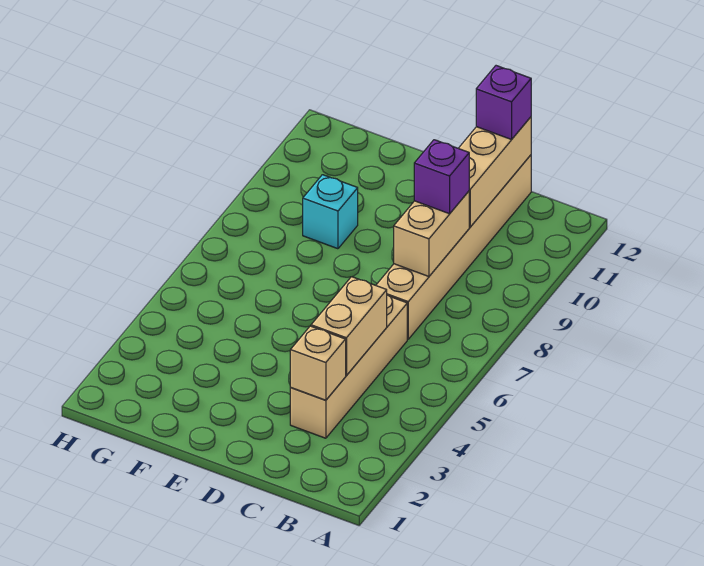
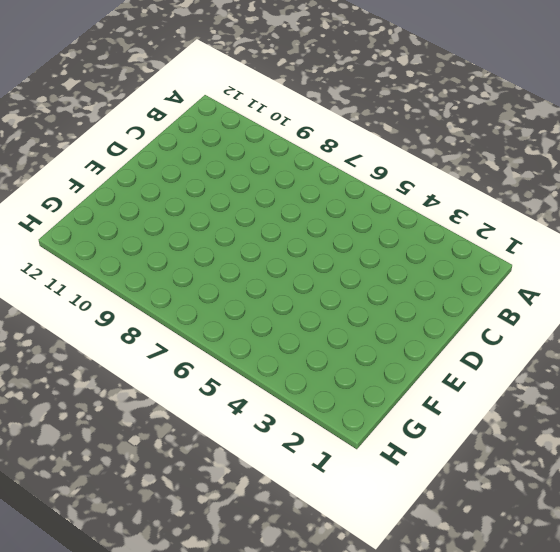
none -> tan brick C3:C6 level 1
none -> tan brick C7:C12 level 1

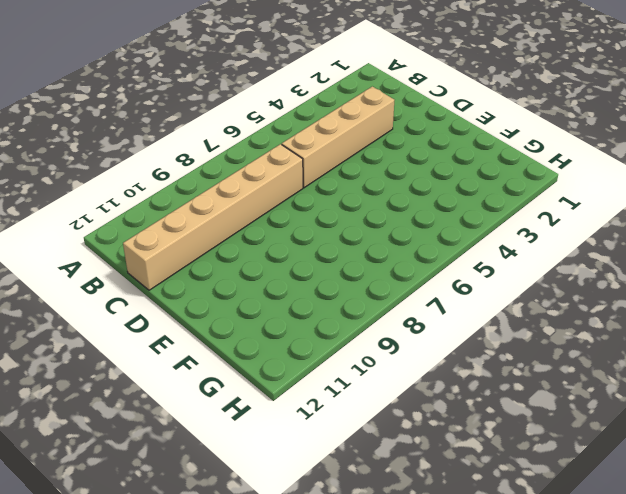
none -> cyan brick F9 level 1
none -> tan brick C3 level 2

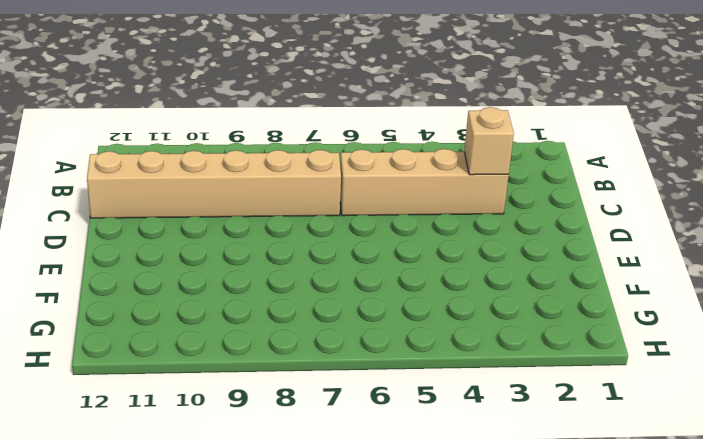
none -> cyan brick F9 level 1
none -> tan brick C4:C5 level 2

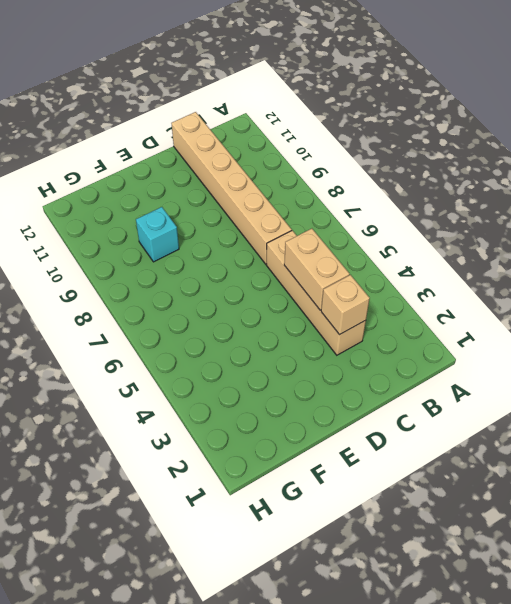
none -> tan brick C8:C9 level 2
none -> tan brick C10:C12 level 2

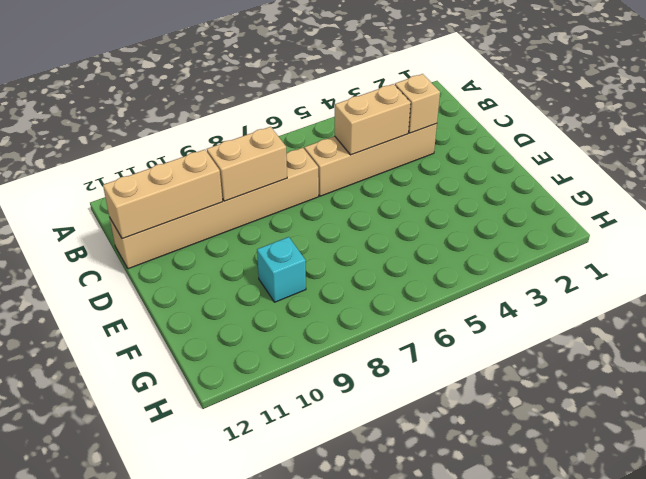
none -> purple brick C9 level 3
none -> purple brick C12 level 3

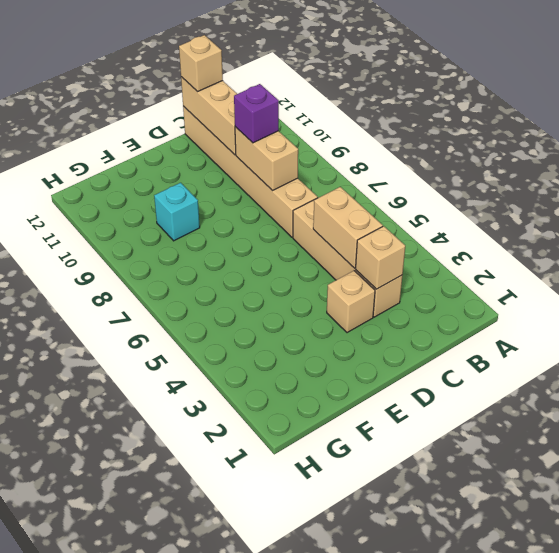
tan brick C12 level 3 -> purple brick C12 level 3
tan brick D3 level 1 -> none

